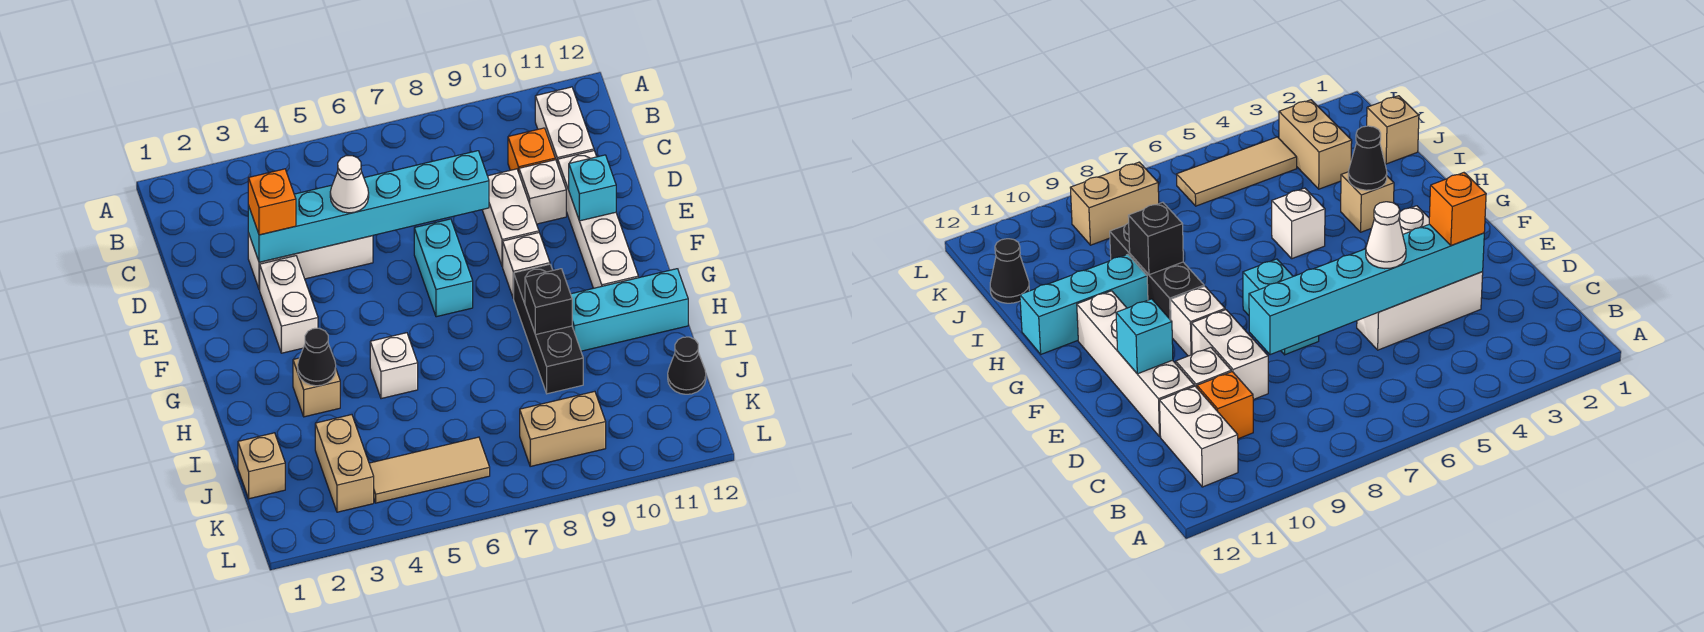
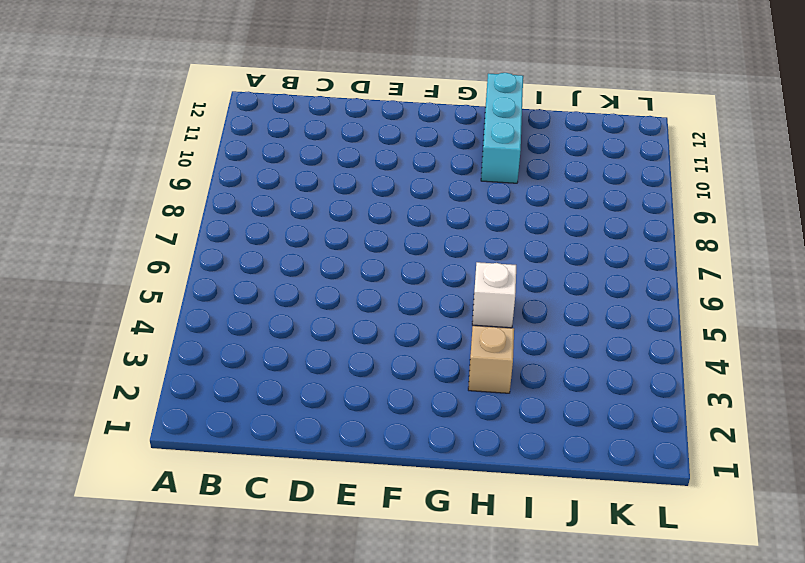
none -> white brick B11:C11 level 1
none -> orange brick C10 level 1
none -> white brick D3:D5 level 1

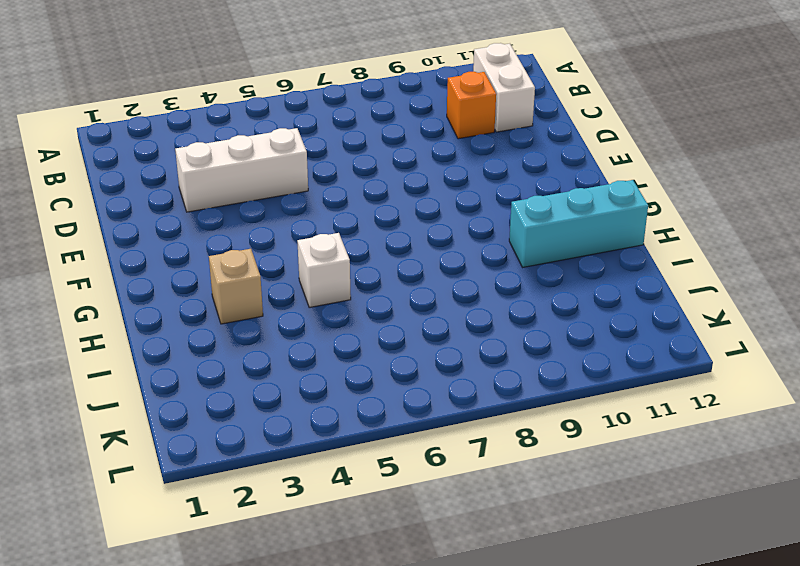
none -> white brick D9:E9 level 1
none -> white brick D10 level 1
none -> white brick D11:G11 level 1

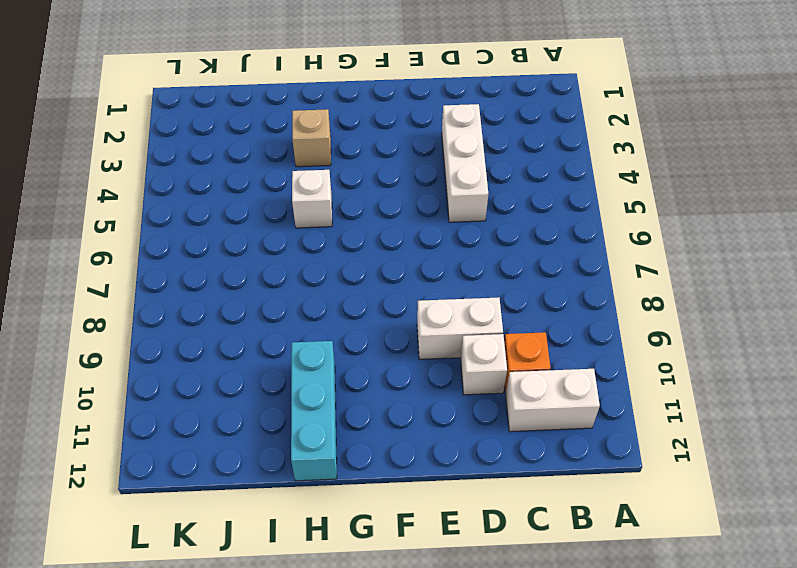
none -> white brick D11:G11 level 1
none -> white brick E3:F3 level 1
none -> cyan brick E7:F7 level 1

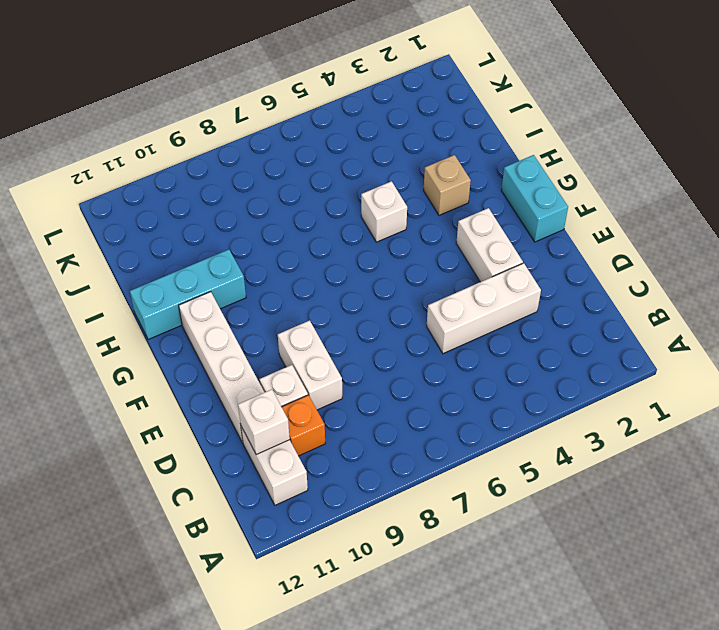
white brick C11 level 2 -> white brick F9 level 1
cyan brick F1:G1 level 1 -> cyan brick E7:F7 level 1
none -> black brick G9:I9 level 1
none -> tan brick J1 level 1
none -> tan brick J3:K3 level 1

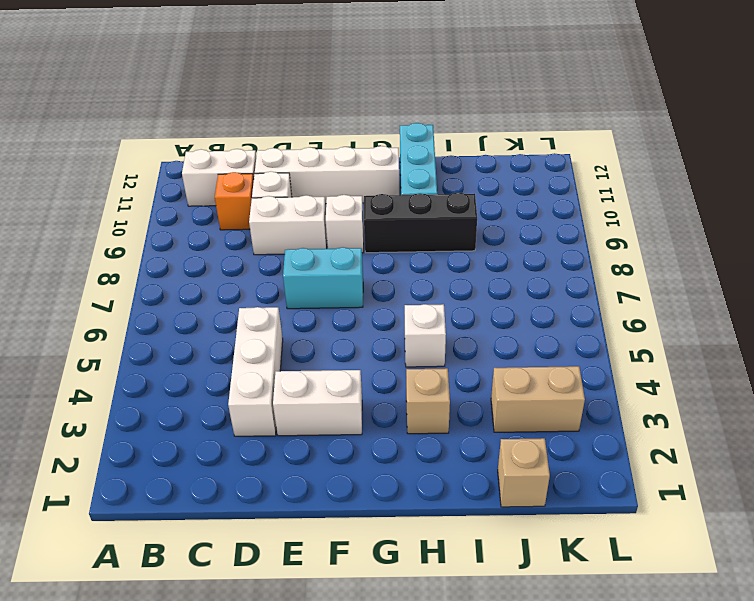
none -> black cone J12 level 1
none -> tan tile K4:K6 level 1
none -> tan brick K8:K9 level 1

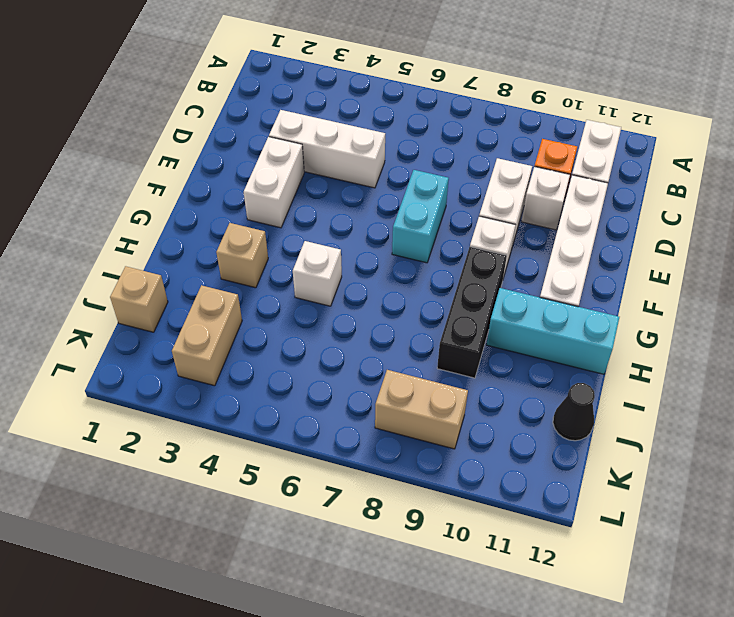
none -> tan tile K4:K6 level 1
none -> cyan brick D3:D8 level 2
none -> cyan brick E11 level 2

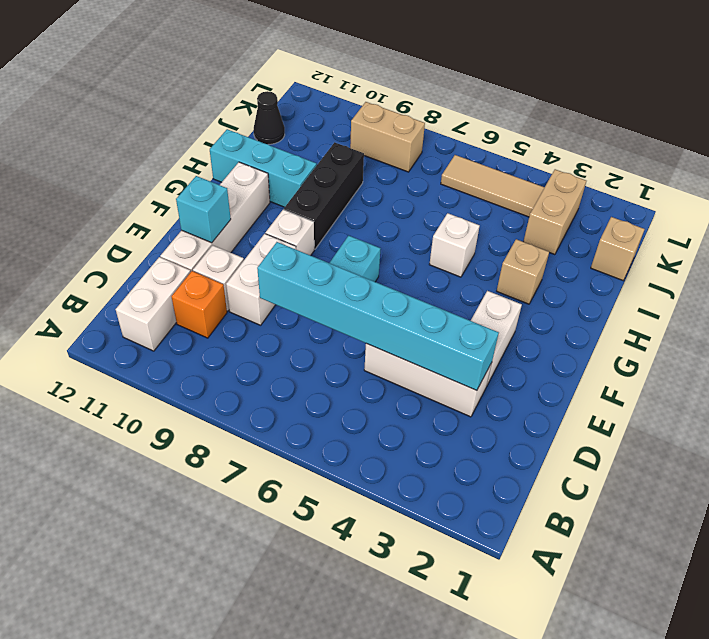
none -> black cone H3 level 2
none -> black brick H9 level 2
none -> orange brick D3 level 3

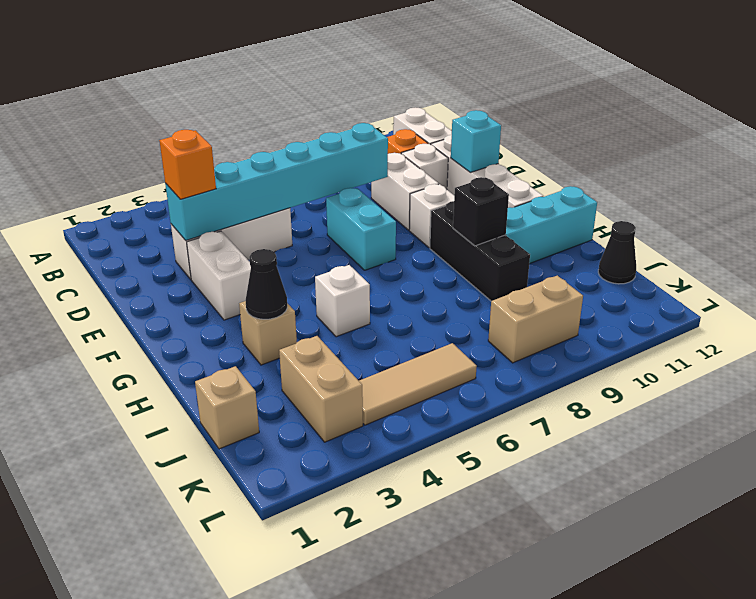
none -> white cone D5 level 3

